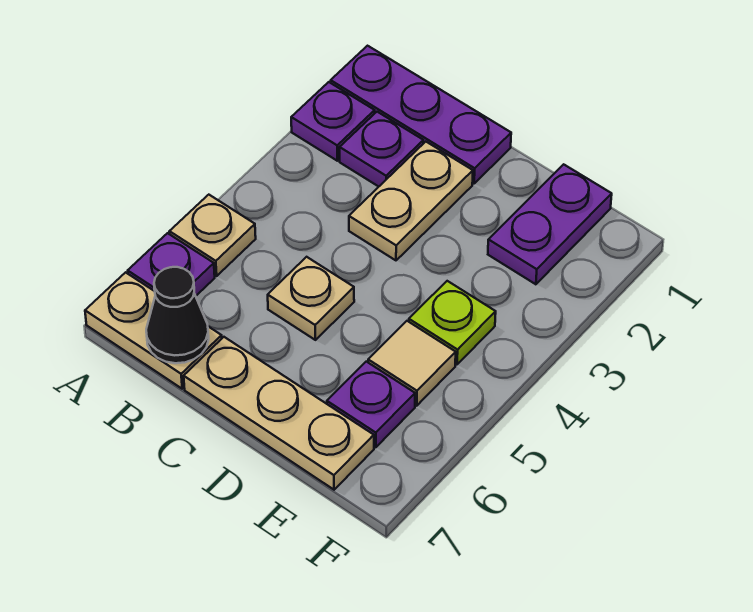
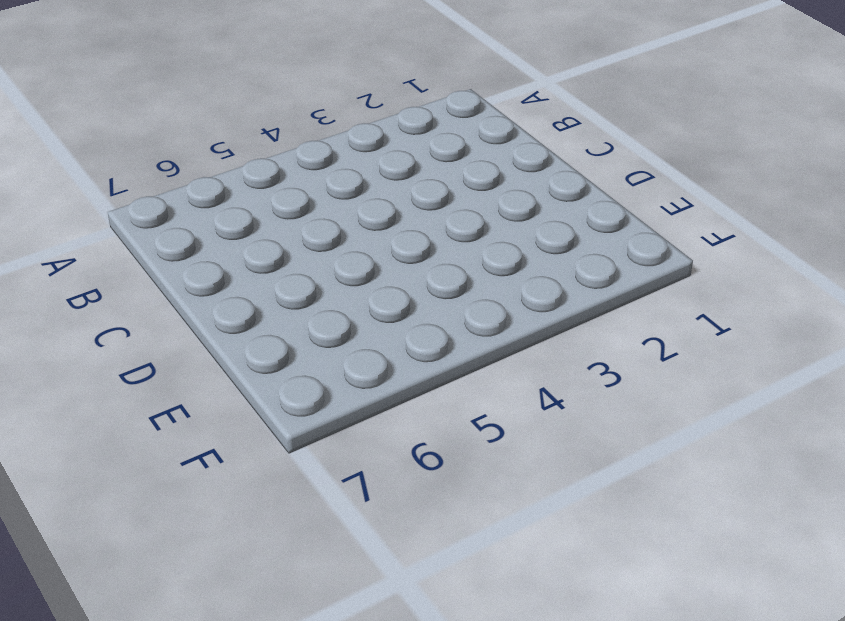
none -> purple plate A1:C1 level 1
none -> purple plate A2 level 1
none -> tan plate A5 level 1

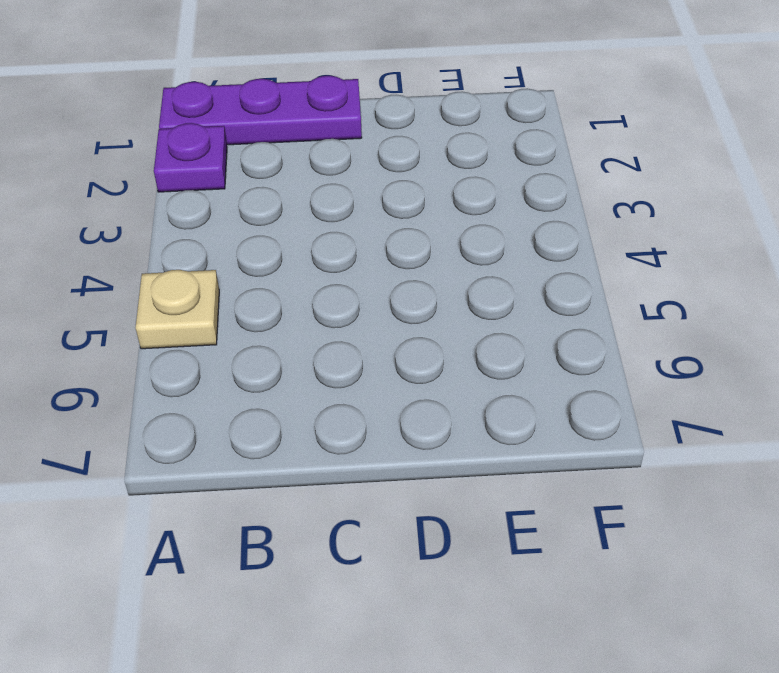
none -> purple plate A6 level 1
none -> tan plate A7:B7 level 1
none -> purple plate B2 level 1

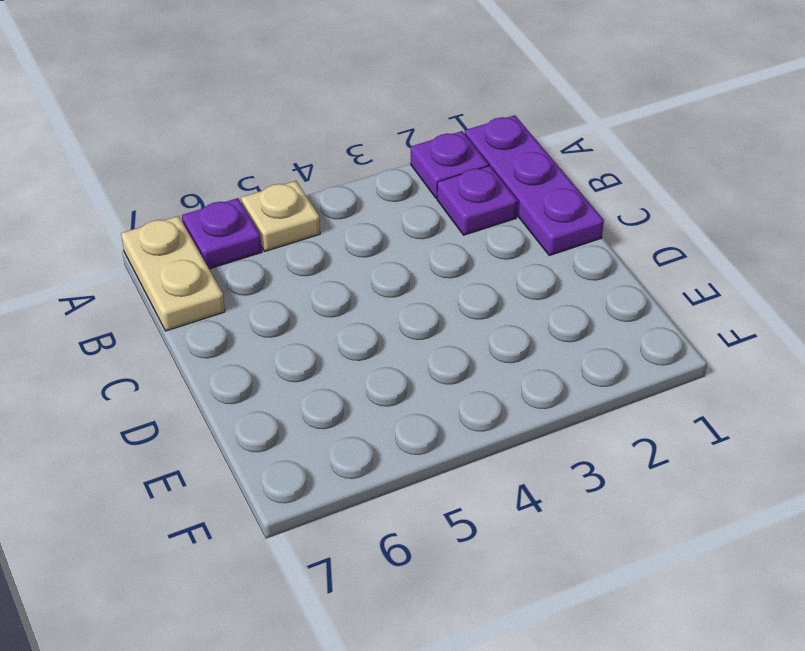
none -> tan plate C2:C3 level 1
none -> tan plate C5 level 1
none -> tan plate C7:E7 level 1

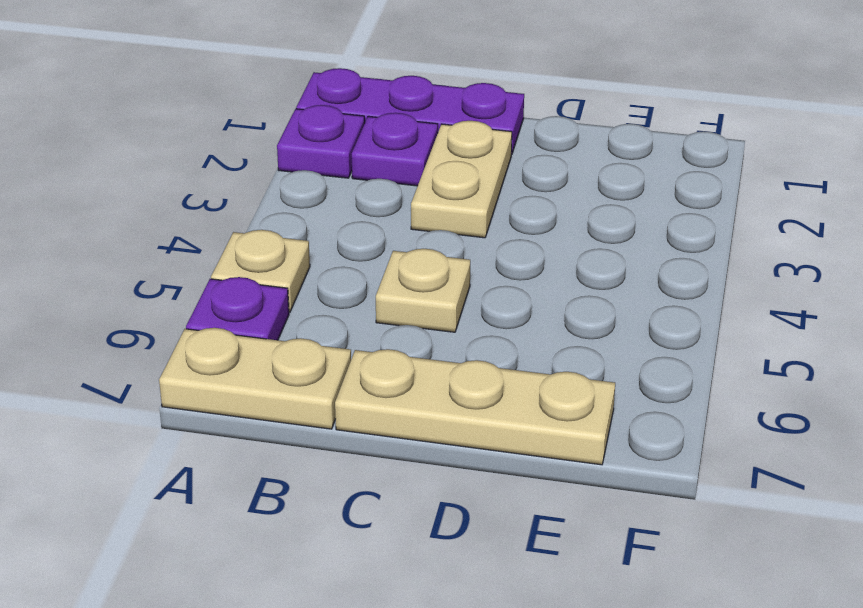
none -> purple plate E1:E2 level 1
none -> lime plate E4 level 1
none -> tan tile E5 level 1

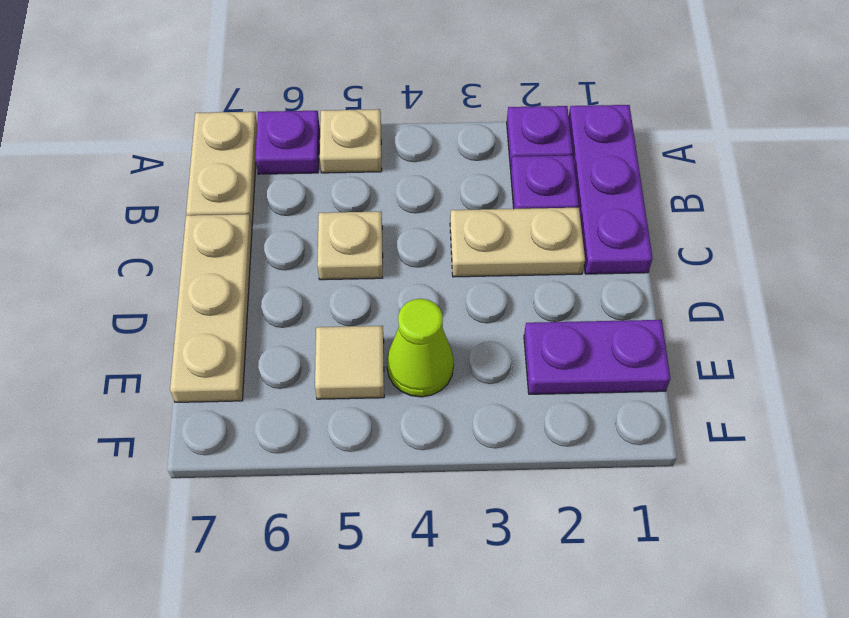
lime cone E4 level 1 -> lime plate E4 level 1
none -> purple plate E6 level 1
none -> black cone B7 level 2

